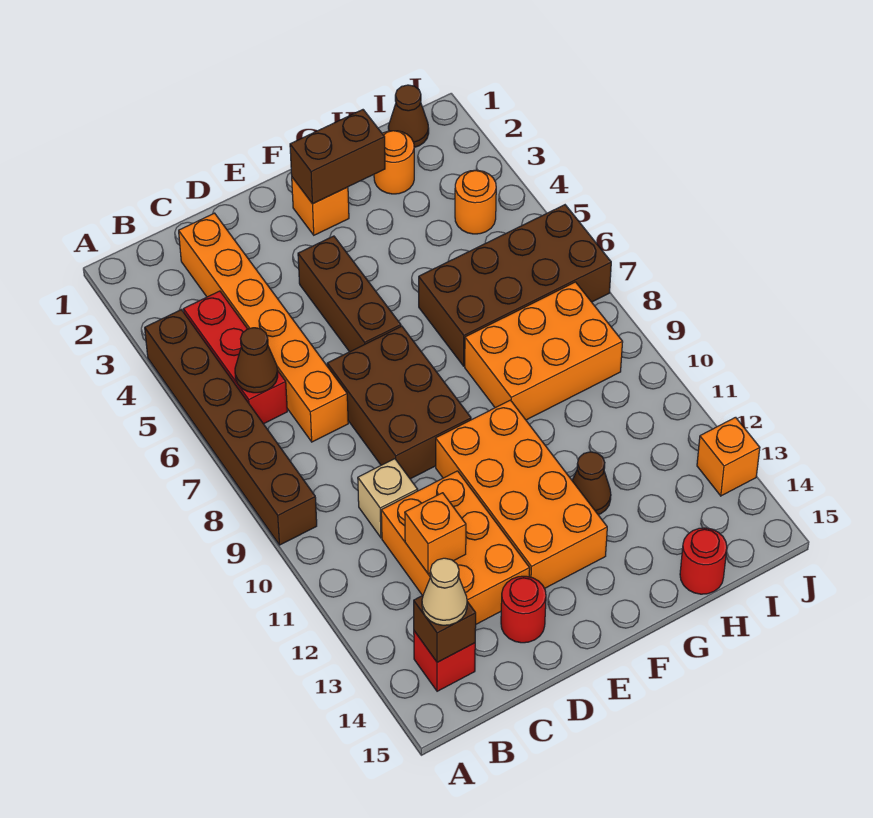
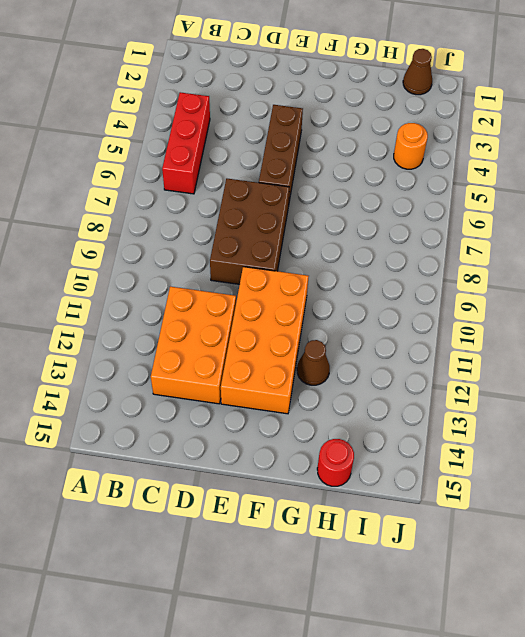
none -> brown brick A4:A9 level 1
none -> red brick B14 level 1
none -> orange brick C2:C7 level 1

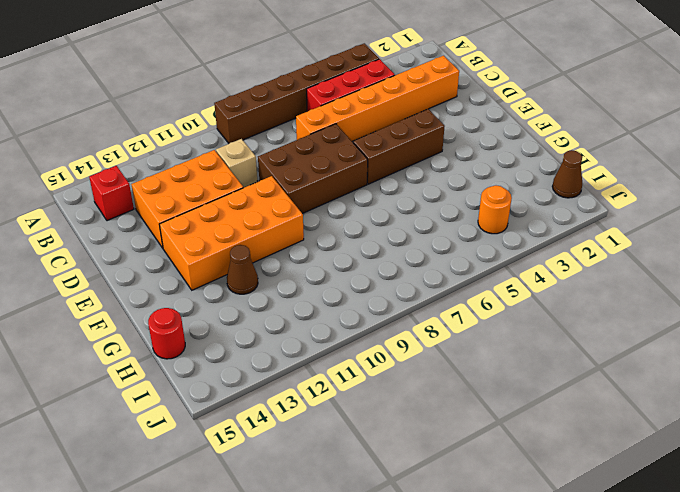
none -> red round brick D14 level 1
none -> orange brick F2 level 1
none -> brown brick G6:J7 level 1

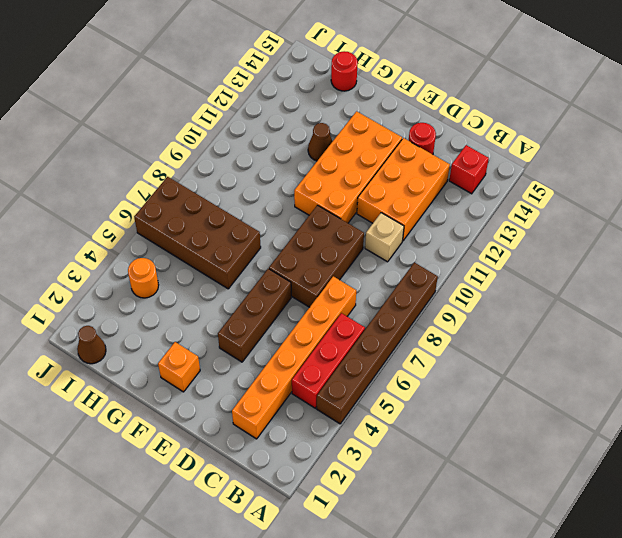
none -> orange brick G8:I9 level 1
none -> orange round brick H2 level 1
none -> orange brick J13 level 1

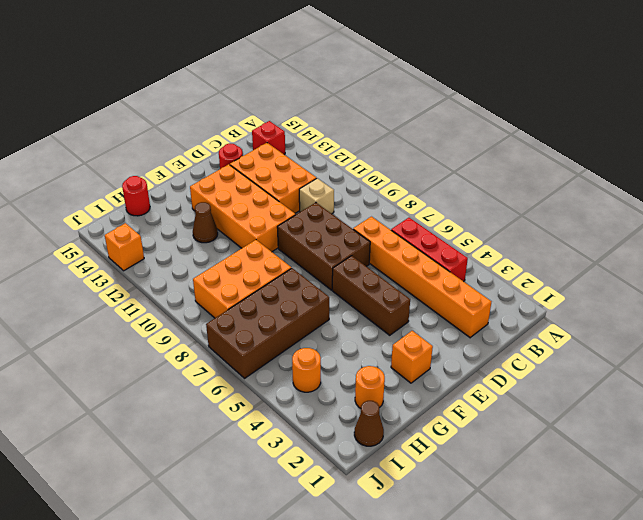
none -> brown brick A4:A9 level 1
none -> brown cone B6 level 2
none -> brown brick B14 level 2

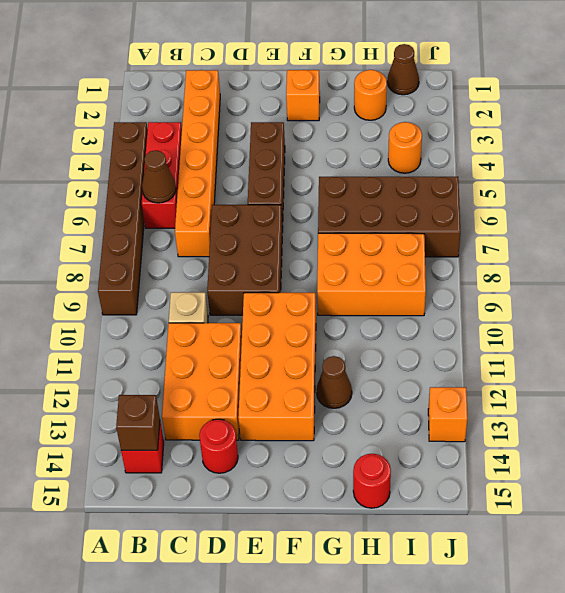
none -> orange brick C12 level 2
none -> brown brick F2:G2 level 2
none -> tan cone B14 level 3

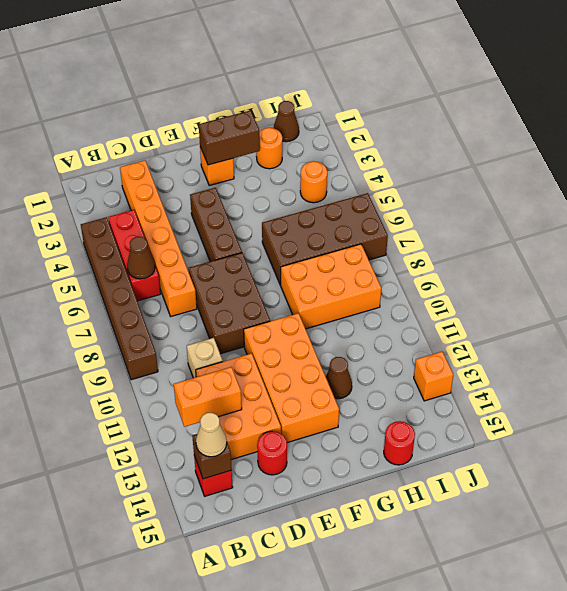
orange brick B12:C12 level 2 -> orange brick C12 level 2

